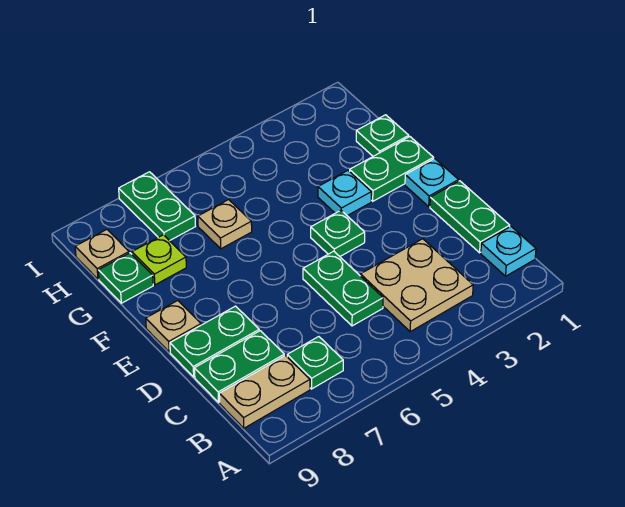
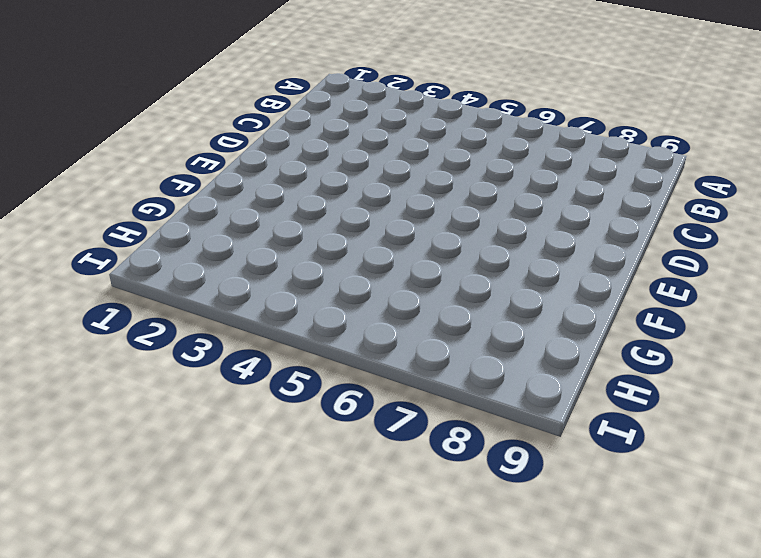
none -> cyan plate B1 level 1
none -> tan plate B3:C4 level 1
none -> green plate B7 level 1

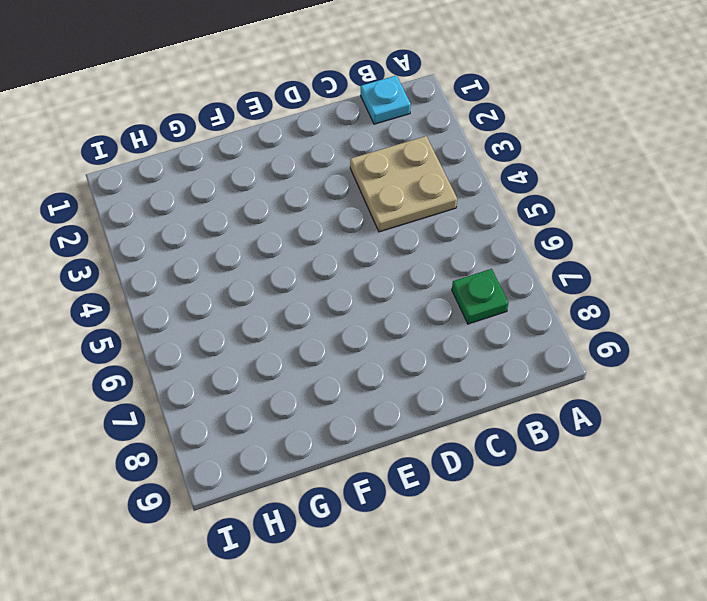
none -> tan plate B8:B9 level 1
none -> green plate C1:D1 level 1
none -> green plate C5:D5 level 1

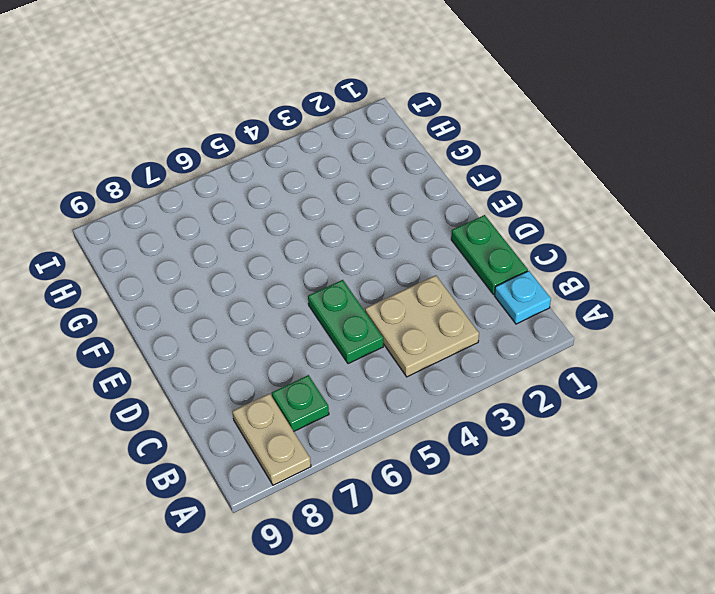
tan plate A8:B8 level 1 -> tan plate B8:B9 level 1
none -> green plate C8:C9 level 1
none -> green plate D8:D9 level 1
none -> cyan plate E1 level 1

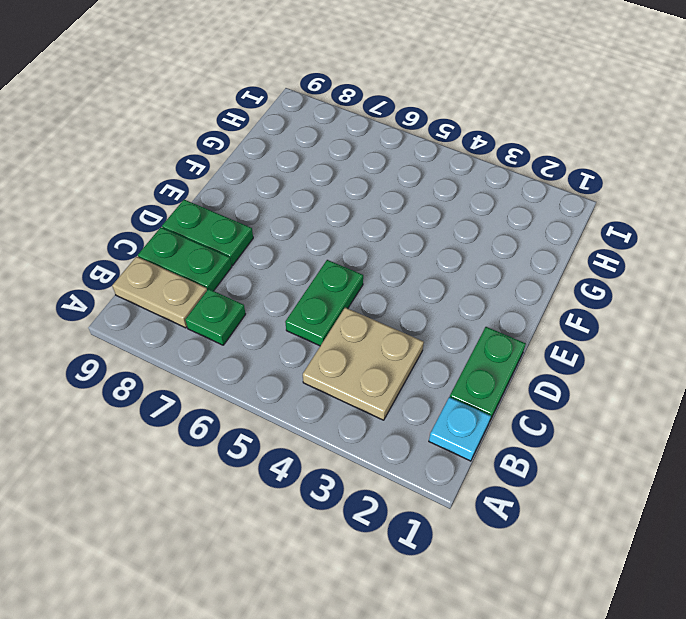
none -> cyan plate E1 level 1
none -> green plate E4 level 1
none -> tan plate E9 level 1

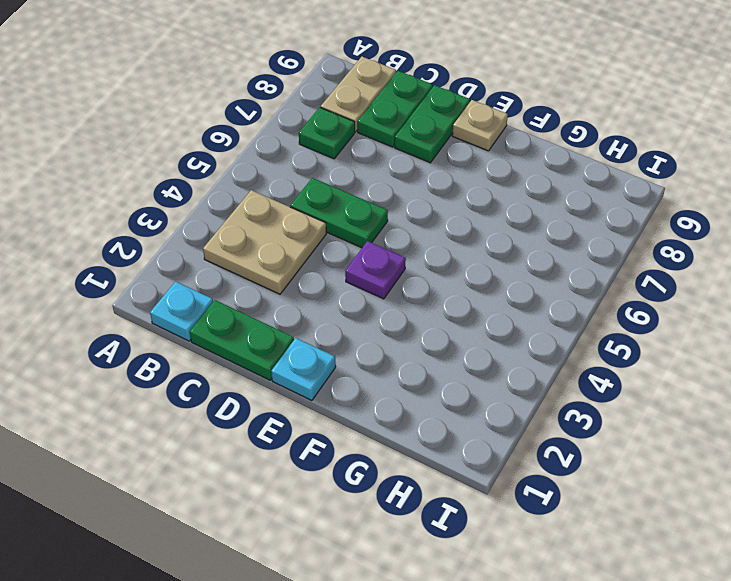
purple plate E4 level 1 -> green plate E4 level 1
none -> green plate F1:F2 level 1
none -> cyan plate F3 level 1
none -> green plate G1 level 1

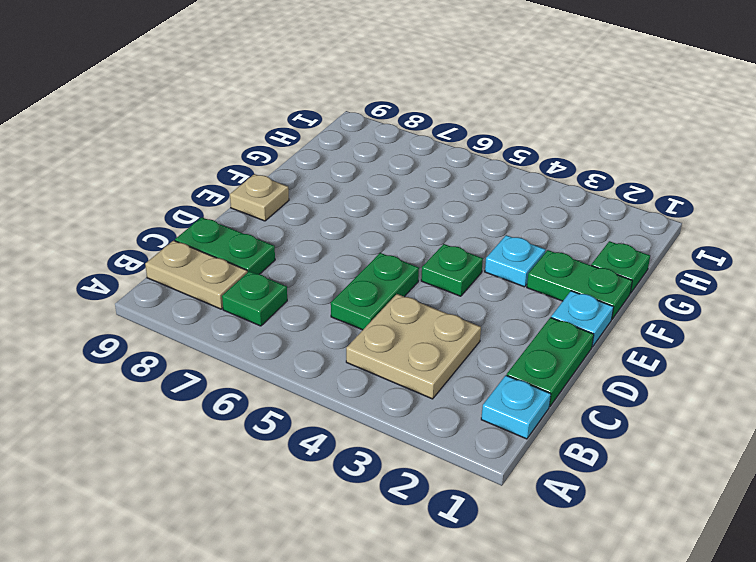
none -> green plate D8:D9 level 1
none -> tan plate G6 level 1
none -> lime plate G8 level 1

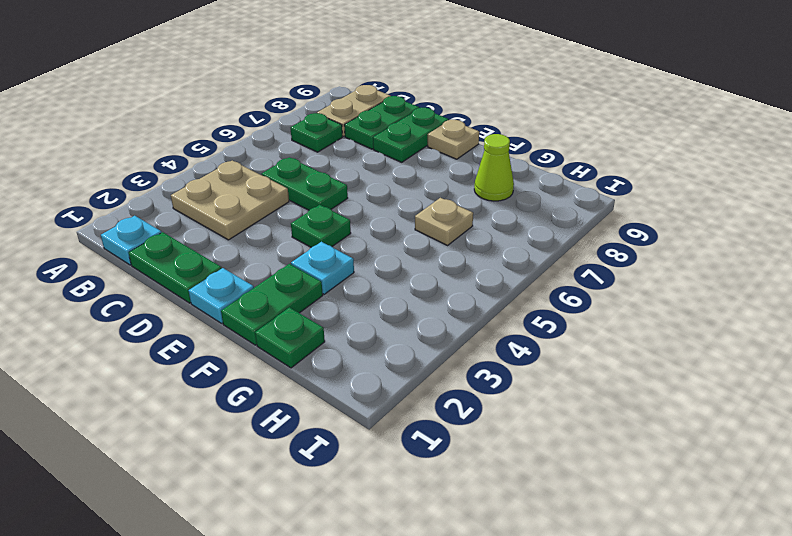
lime cone G8 level 1 -> lime plate G8 level 1
none -> green plate G9 level 1
none -> green plate H7:I7 level 1
none -> tan plate H9 level 1

